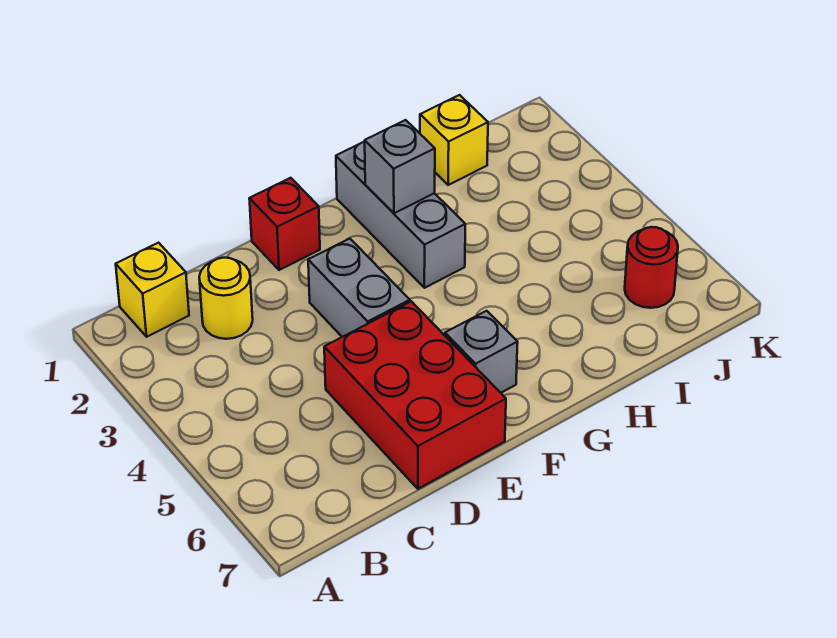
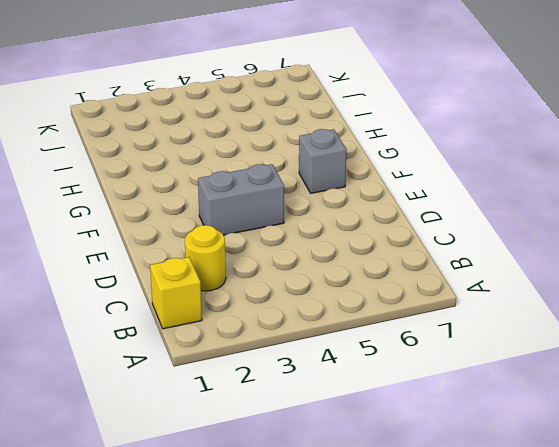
none -> red brick D5:E7 level 1
none -> red brick E1 level 1

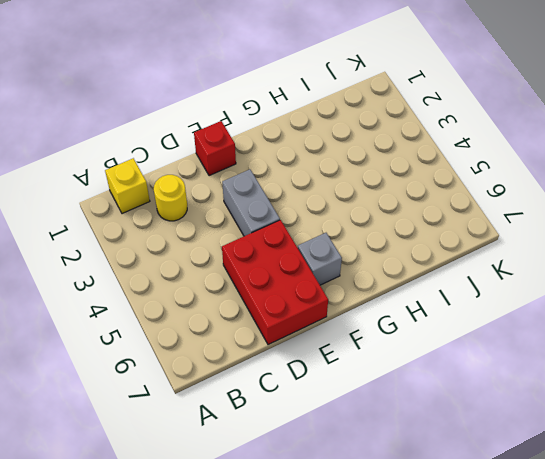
none -> grey brick G1:G3 level 1
none -> yellow brick I1 level 1

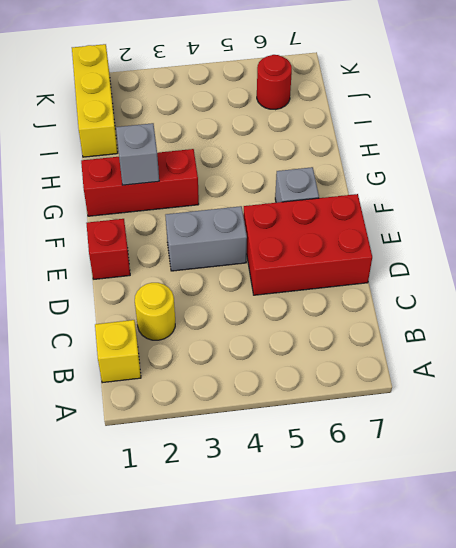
red brick G1:G3 level 1 -> grey brick G1:G3 level 1
yellow brick I1:K1 level 1 -> yellow brick I1 level 1

